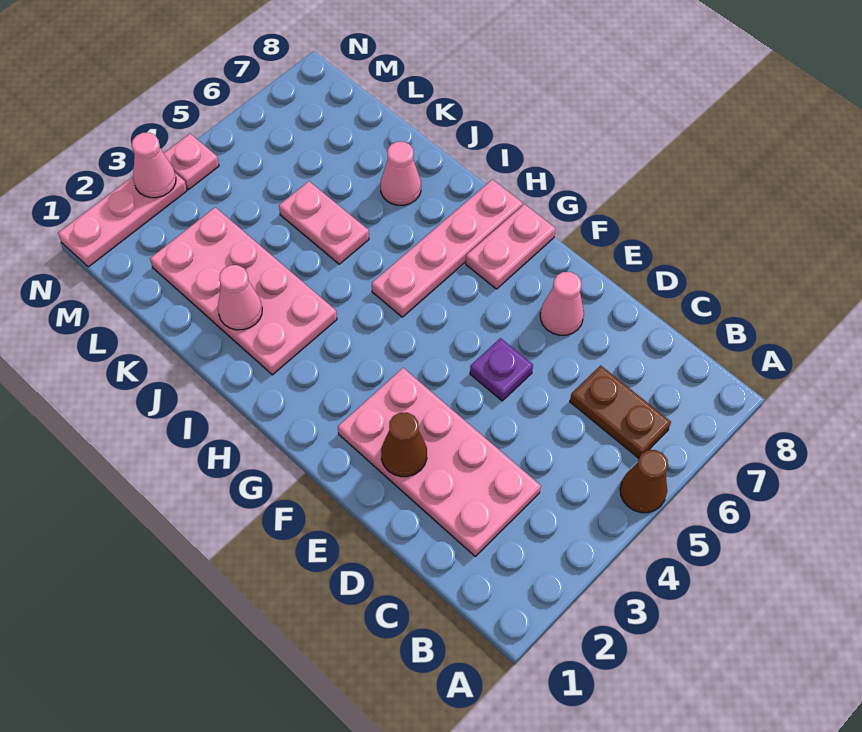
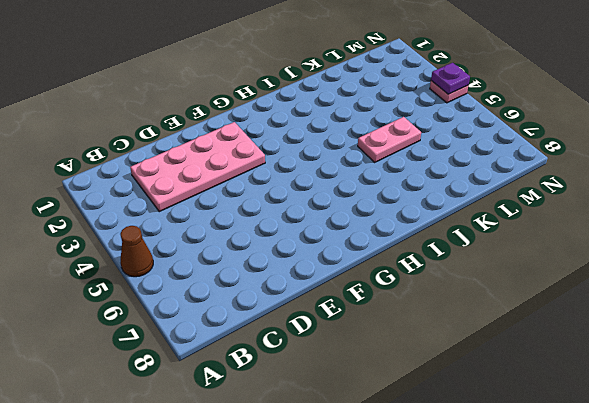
purple plate N4 level 2 -> purple plate E5 level 1
none -> brown plate B6:C6 level 1
none -> pink cone E7 level 1
none -> pink plate G7:G8 level 1

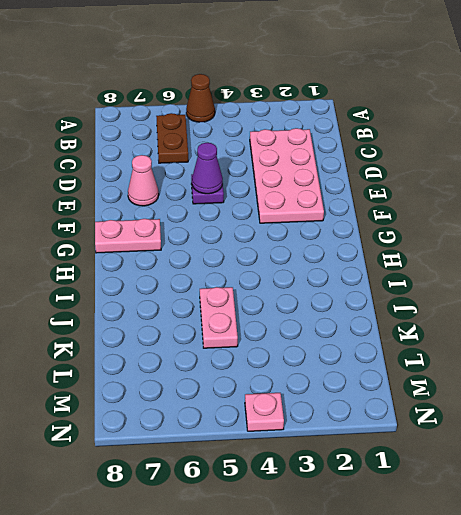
purple cone E5 level 2 -> none
none -> pink plate H5:H8 level 1
none -> pink plate I2:L3 level 1
none -> pink cone J7 level 1

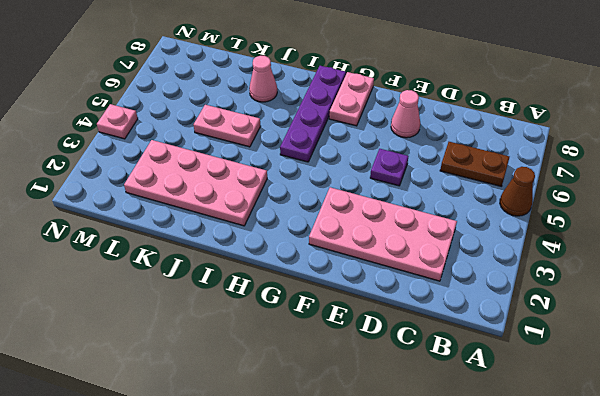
purple plate H5:H8 level 1 -> pink plate H5:H8 level 1
none -> pink plate N1:N3 level 1
none -> brown cone E2 level 2
none -> pink cone J2 level 2

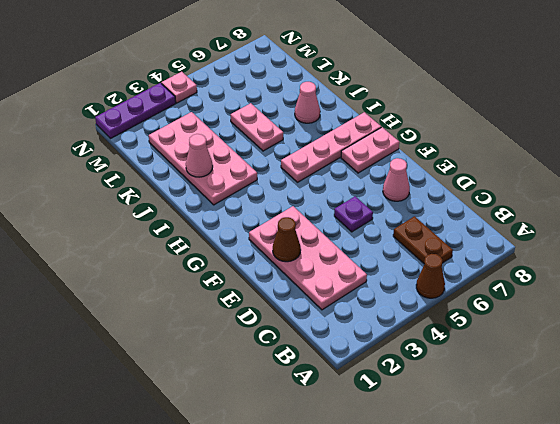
purple plate N1:N3 level 1 -> pink plate N1:N3 level 1
none -> pink cone N3 level 2

